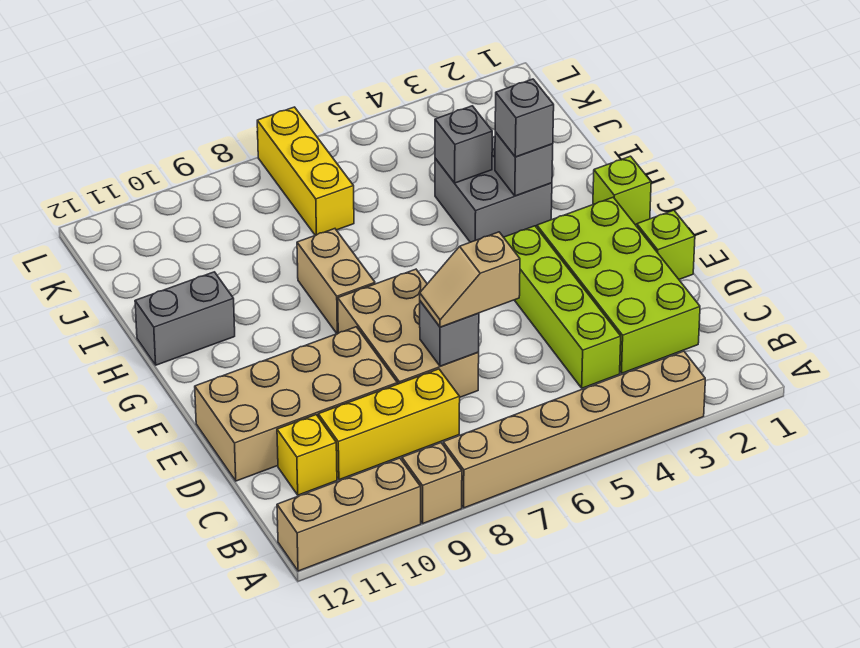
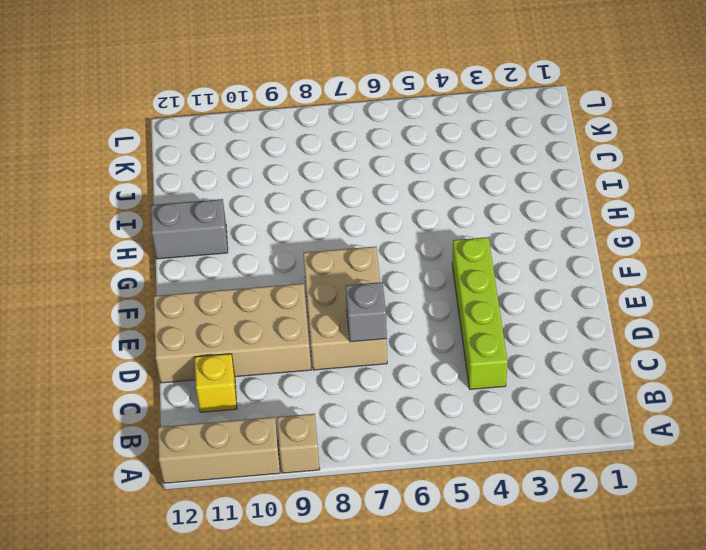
none -> tan brick A3:A8 level 1
none -> lime brick C2:F3 level 1
none -> yellow brick C8:C10 level 1

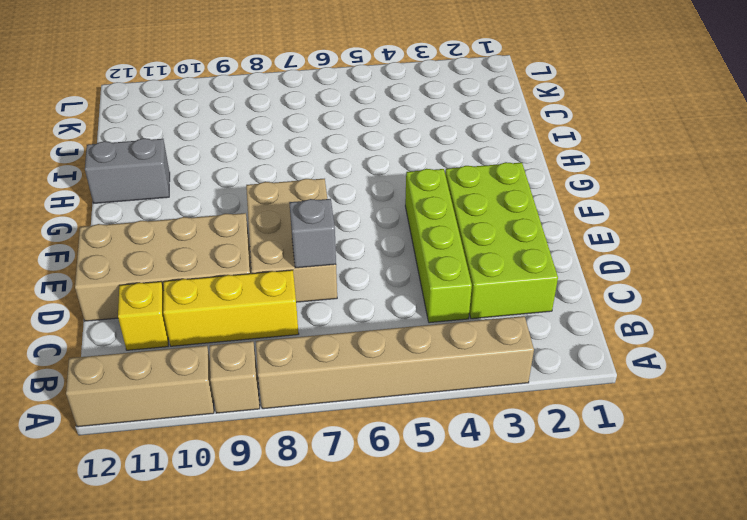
none -> lime brick E1 level 1
none -> lime brick G1 level 1
none -> tan brick G8:H8 level 1

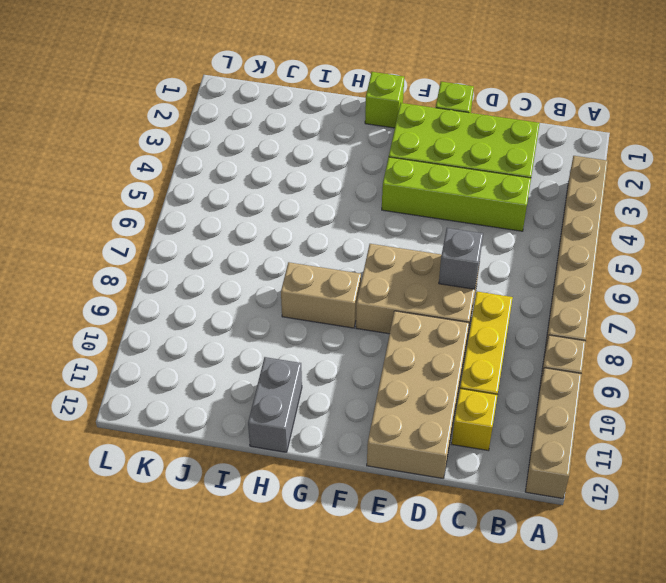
none -> grey brick H3:I4 level 1
none -> yellow brick J7:L7 level 1
none -> grey brick H3 level 2

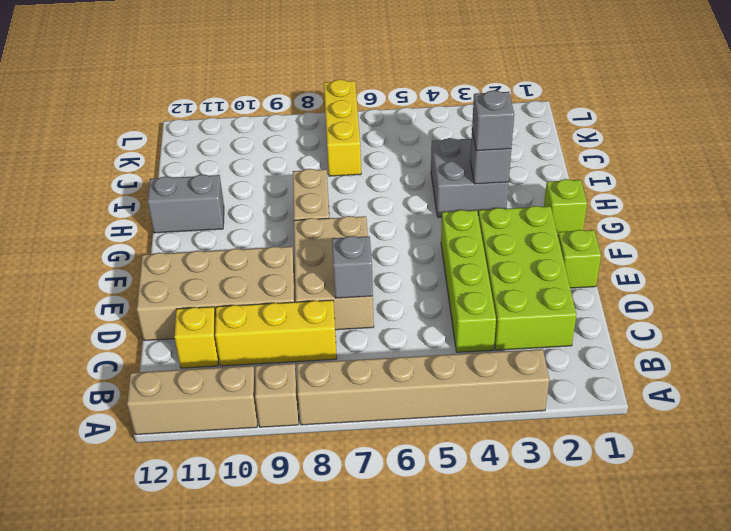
none -> grey brick I4 level 2
none -> tan slope D6:D7 level 3 top 6

